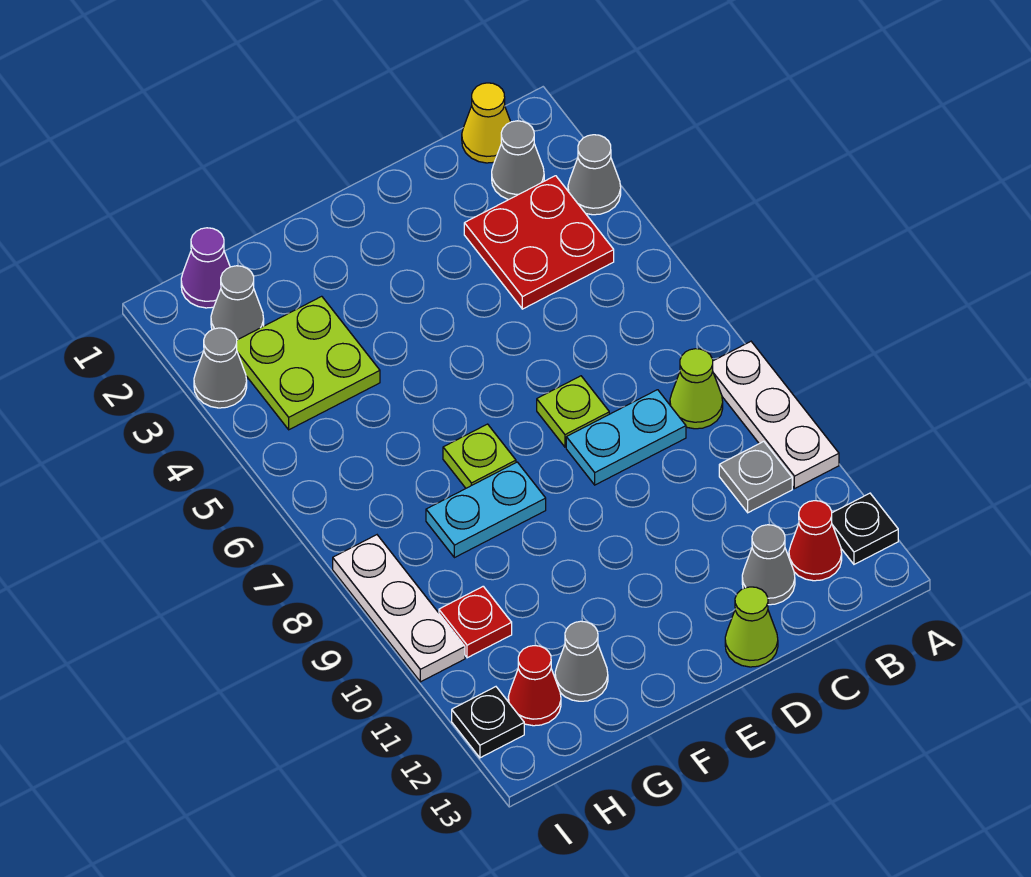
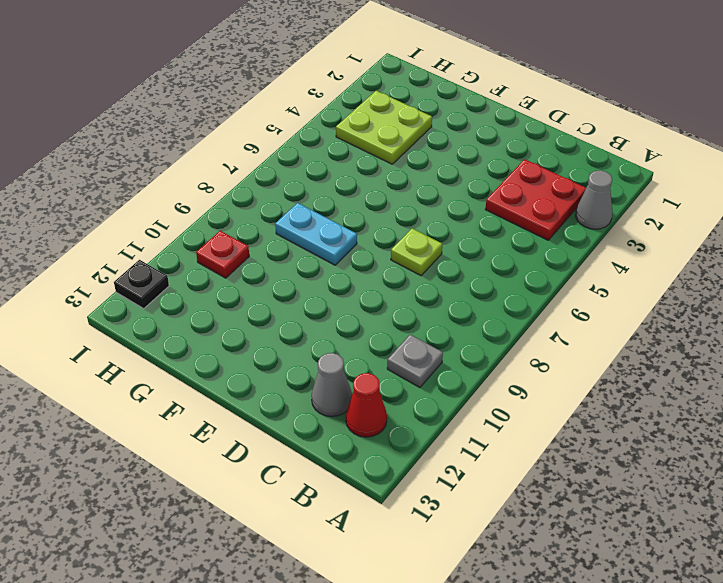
none -> white plate A8:A10 level 1
none -> black plate A12 level 1
none -> yellow cone B1 level 1

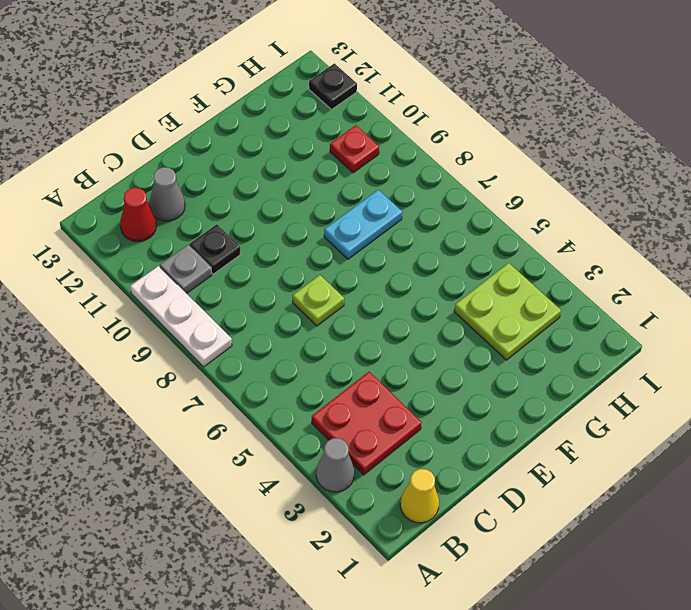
black plate C10 level 1 -> black plate A12 level 1
none -> grey cone B2 level 1
none -> lime cone B8 level 1
none -> cyan plate C8:D8 level 1

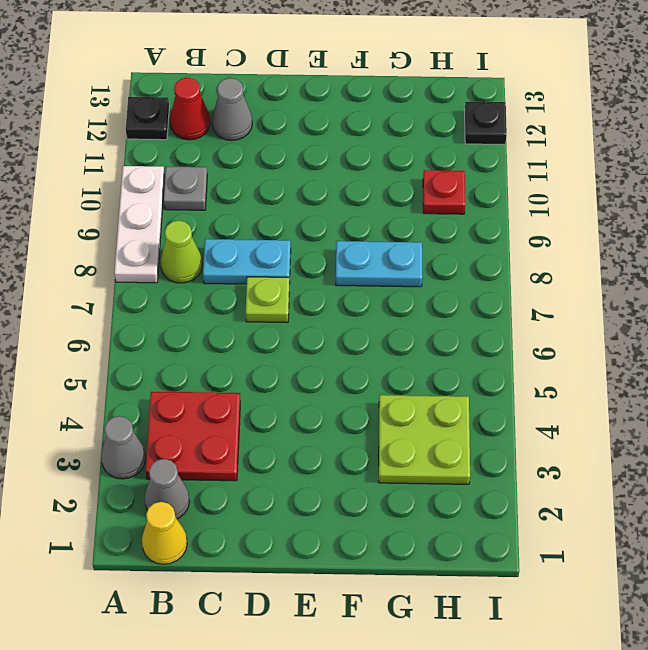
none -> lime cone D13 level 1
none -> lime plate F7 level 1
none -> grey cone G12 level 1

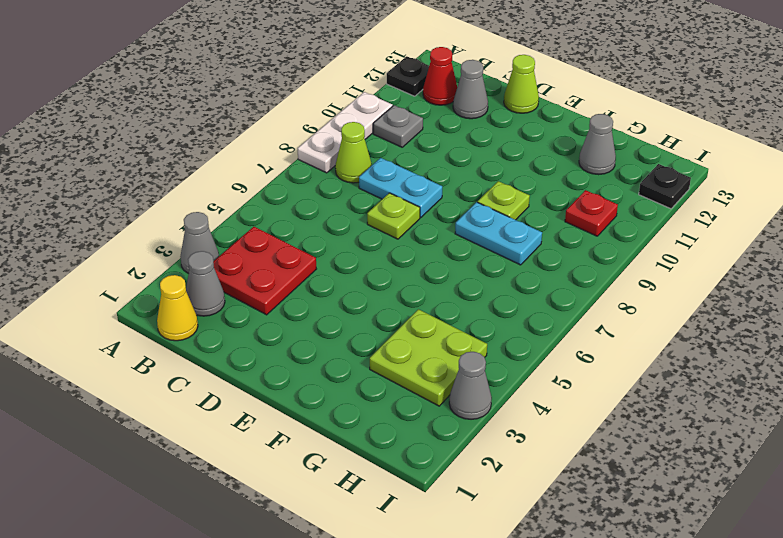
lime plate F9 level 1 -> lime plate F7 level 1
none -> purple cone H1 level 1
none -> grey cone H2 level 1
none -> red cone H12 level 1

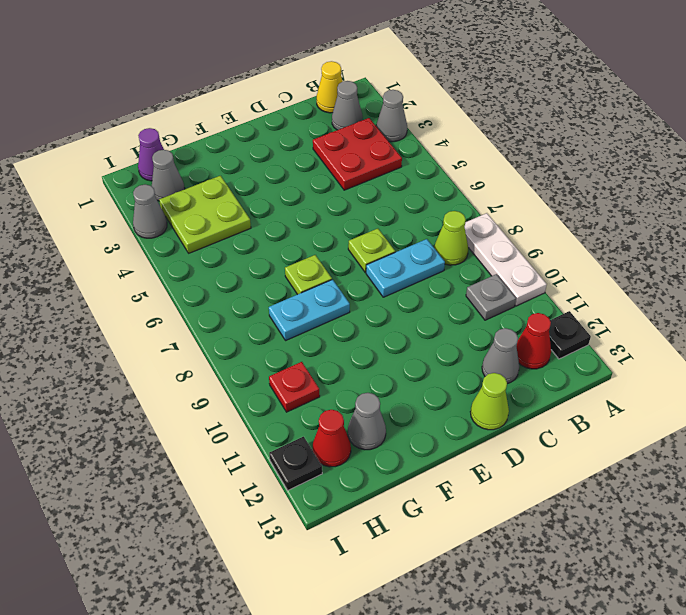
none -> white plate I8:I10 level 1

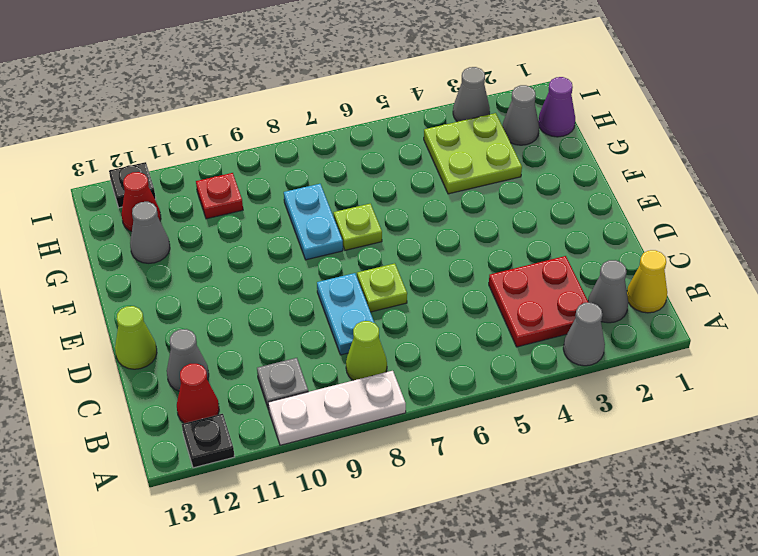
none -> white plate I8:I10 level 1

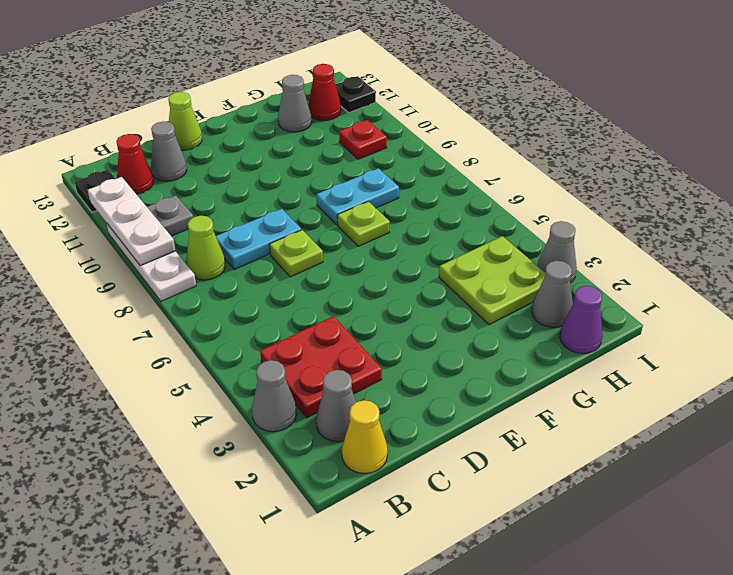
white plate A9:A11 level 2 -> white plate I8:I10 level 1

